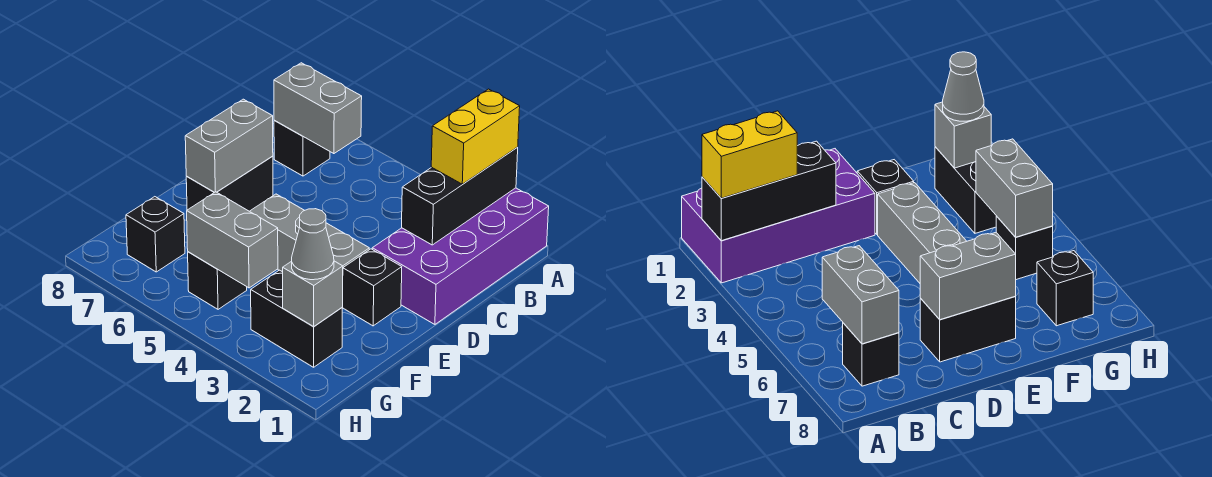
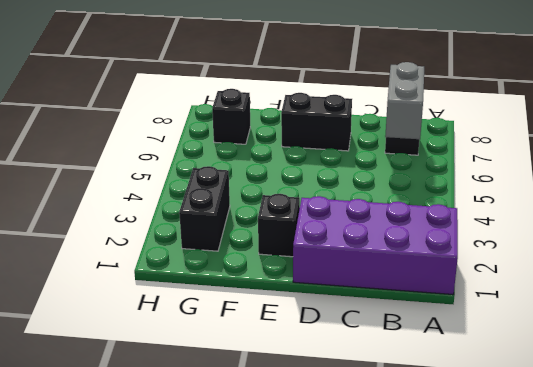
none -> grey brick E3:E5 level 1
none -> black brick G5 level 1
none -> black brick A2:C2 level 2

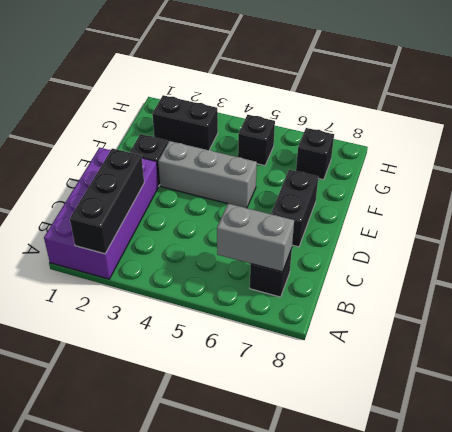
none -> grey brick D7:E7 level 2
none -> grey brick G2 level 2
none -> grey brick G4:G5 level 2

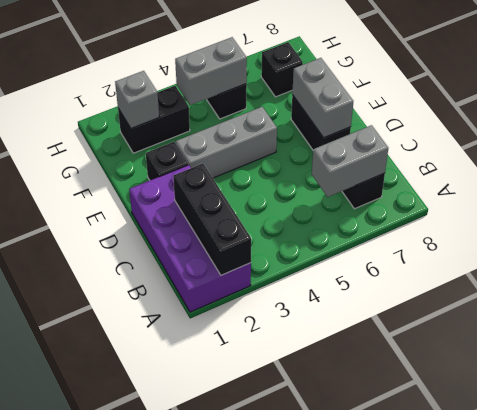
none -> yellow brick A2:B2 level 3
none -> grey cone G2 level 3

